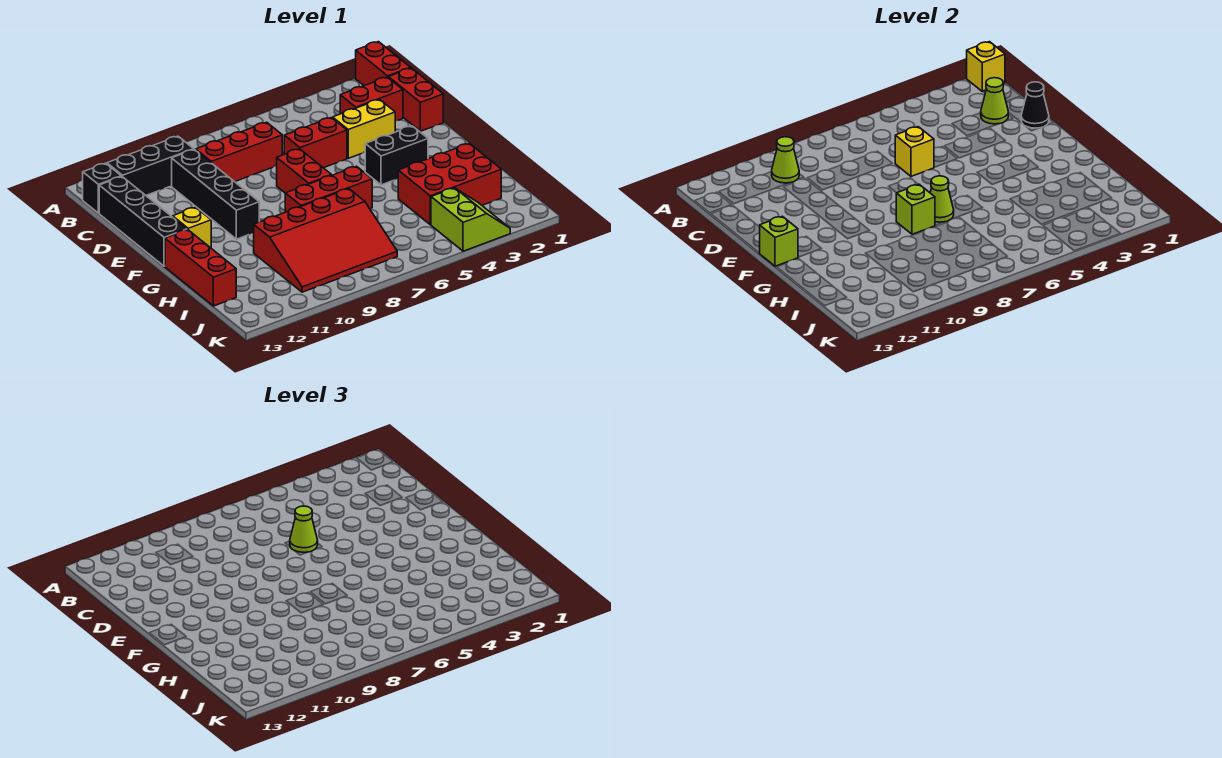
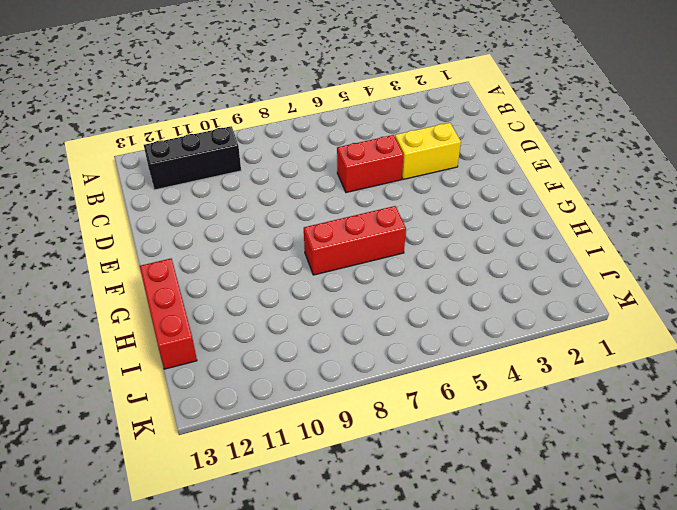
none -> red brick A1:B1 level 1
none -> black brick B13 level 1
none -> red brick C1:D1 level 1

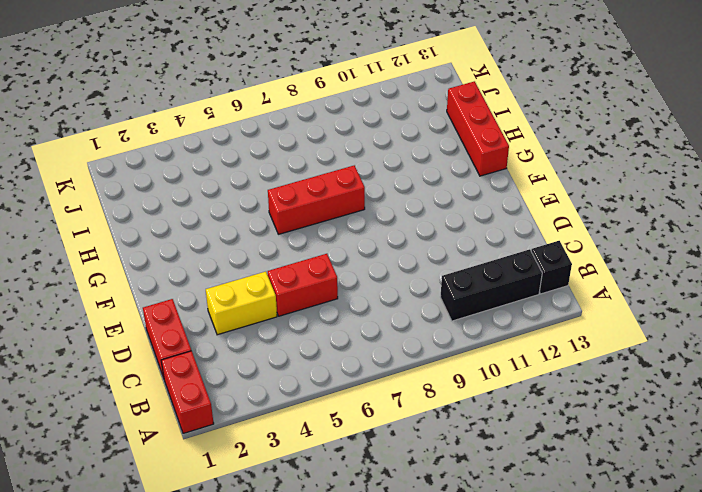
none -> red brick C2:C3 level 1
none -> red brick C7:C9 level 1
none -> black brick C10:F10 level 1

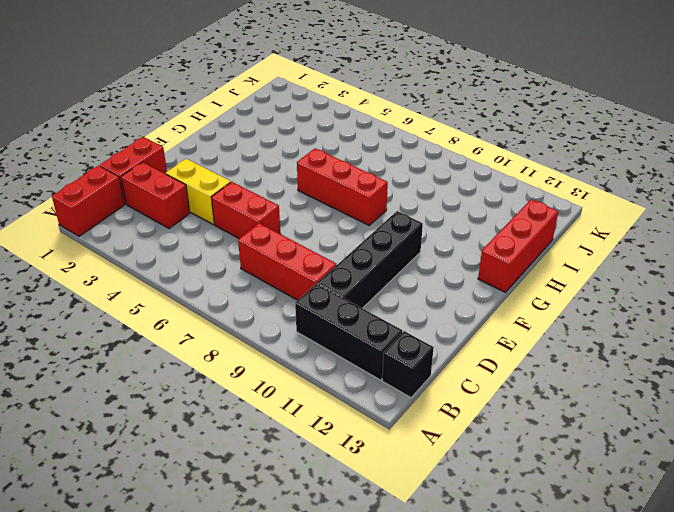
none -> black brick C13:F13 level 1
none -> red brick E7:F7 level 1
none -> black brick F3:F4 level 1

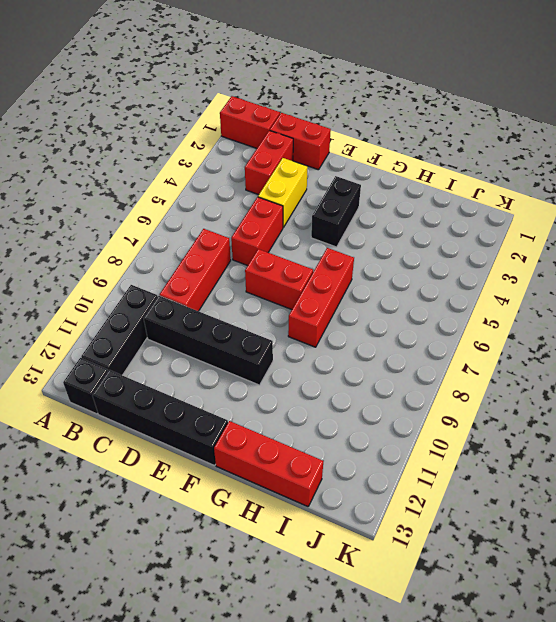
none -> yellow brick F12 level 1
none -> red brick H2:I4 level 1
none -> red slope H7:J10 level 1 top H

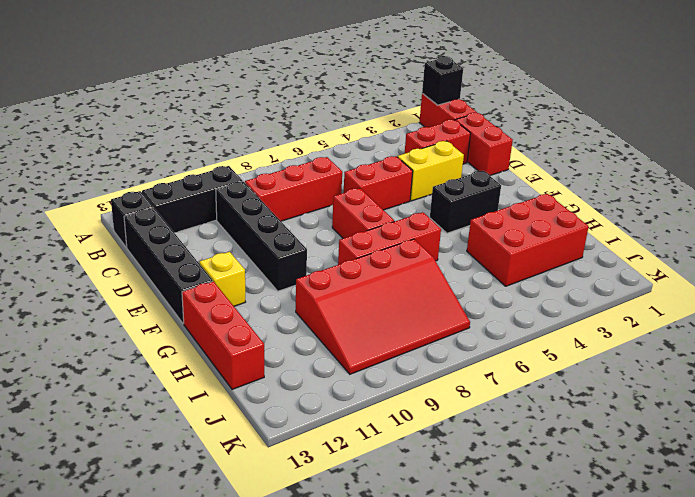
black brick A1 level 2 -> yellow brick A1 level 2
none -> lime slope J3:K4 level 1 top 4
none -> lime cone B10 level 2
none -> lime cone C2 level 2

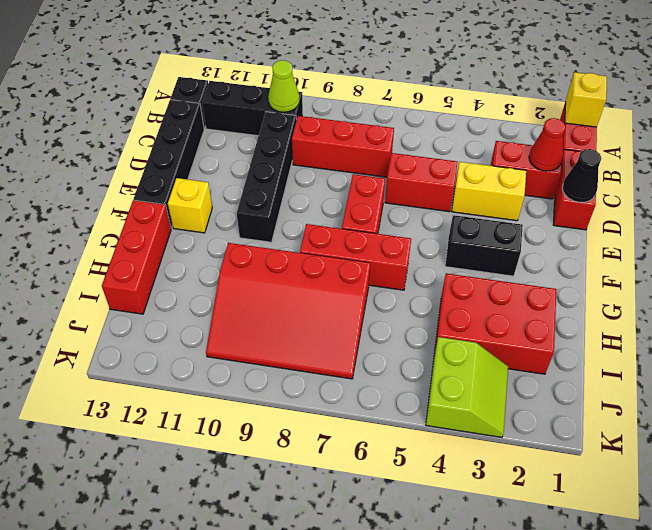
red cone C2 level 2 -> lime cone C2 level 2
none -> yellow brick D6 level 2
none -> lime brick F13 level 2
none -> lime cone G7 level 2

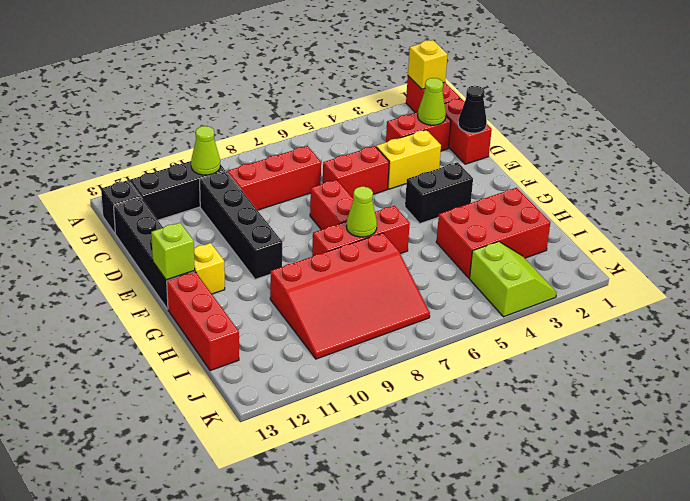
none -> yellow brick D6 level 2
none -> lime brick G8 level 2
none -> lime cone D6 level 3

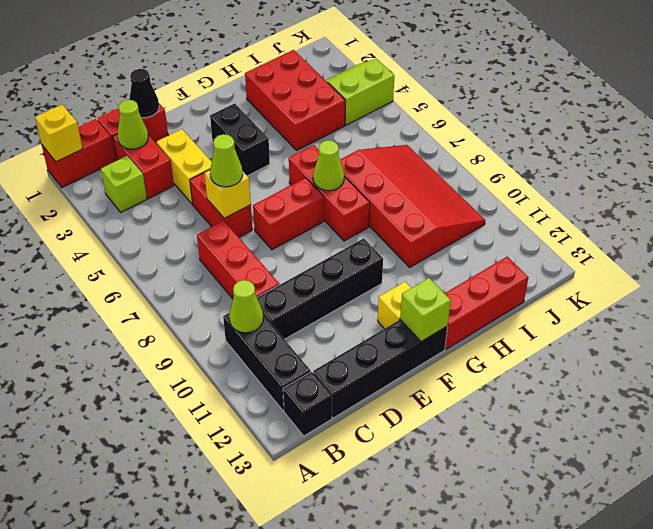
lime brick B3 level 1 -> lime brick G8 level 2

